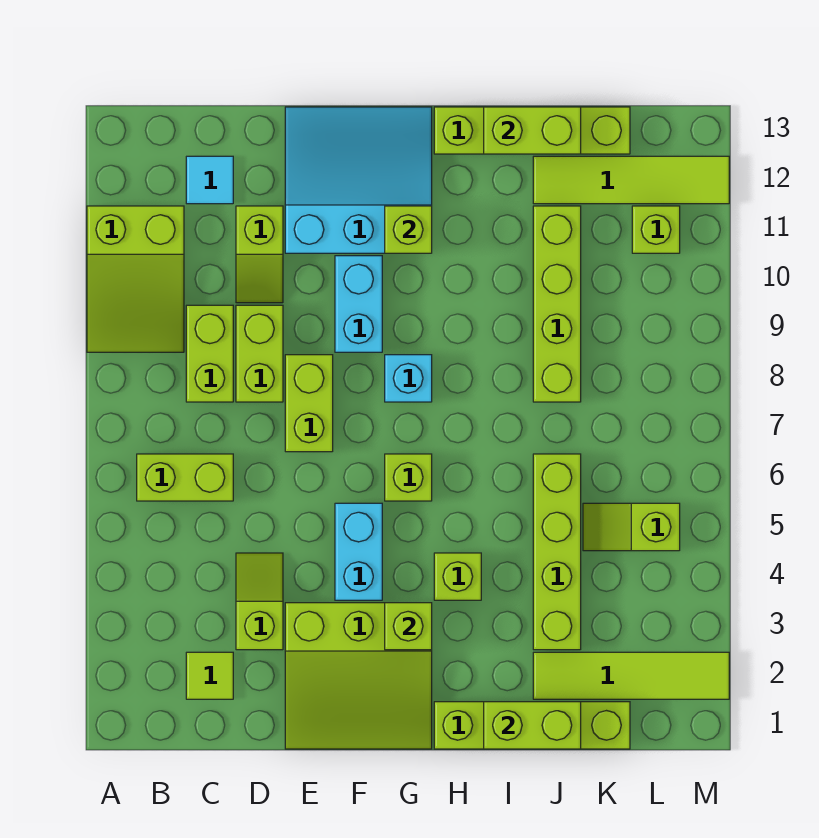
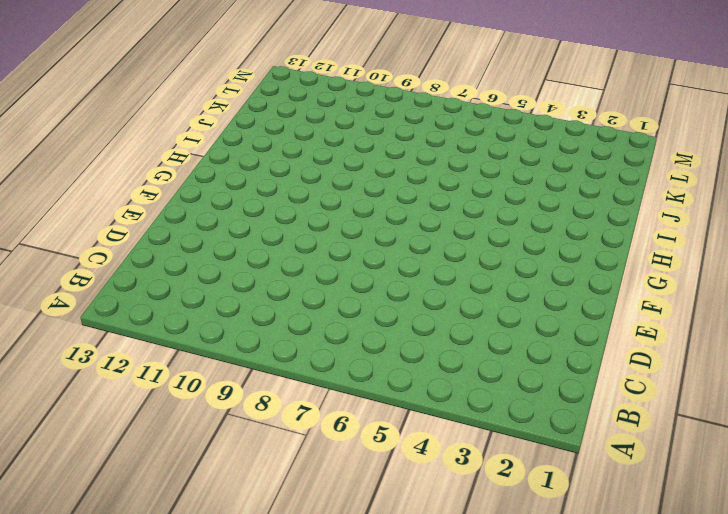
none -> lime slope A9:B11 level 1 top 11
none -> lime brick B6:C6 level 1
none -> lime tile C2 level 1

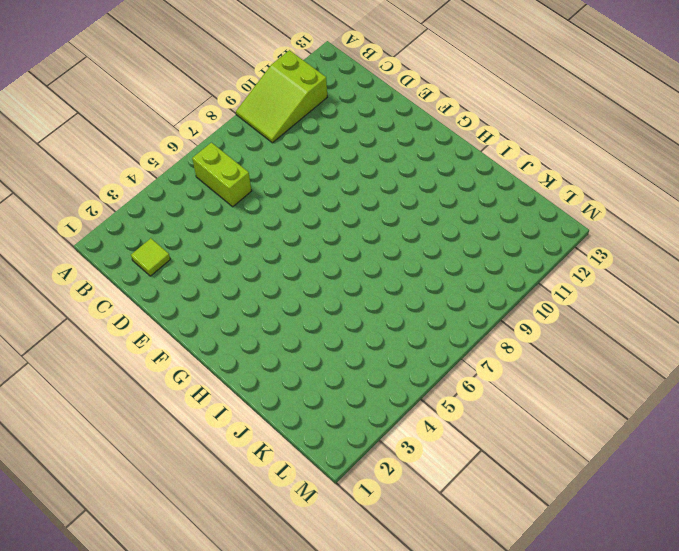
none -> lime brick C8:C9 level 1
none -> cyan tile C12 level 1
none -> lime slope D3:D4 level 1 top 3

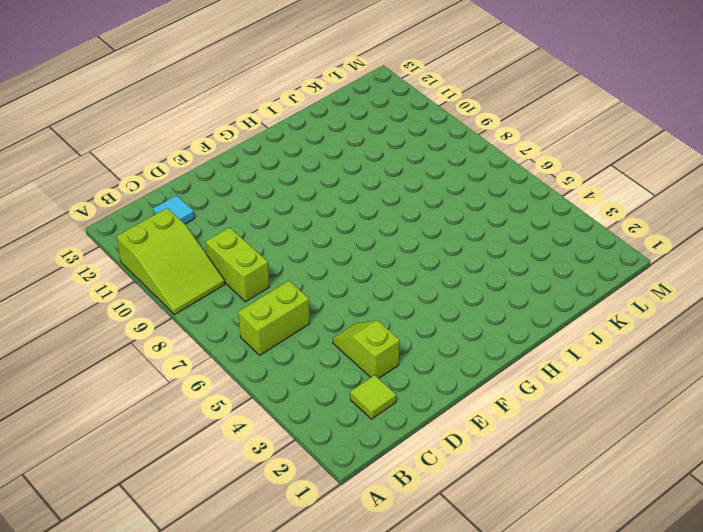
none -> lime brick D8:D9 level 1
none -> lime slope D10:D11 level 1 top 11
none -> lime slope E1:G3 level 1 top 3

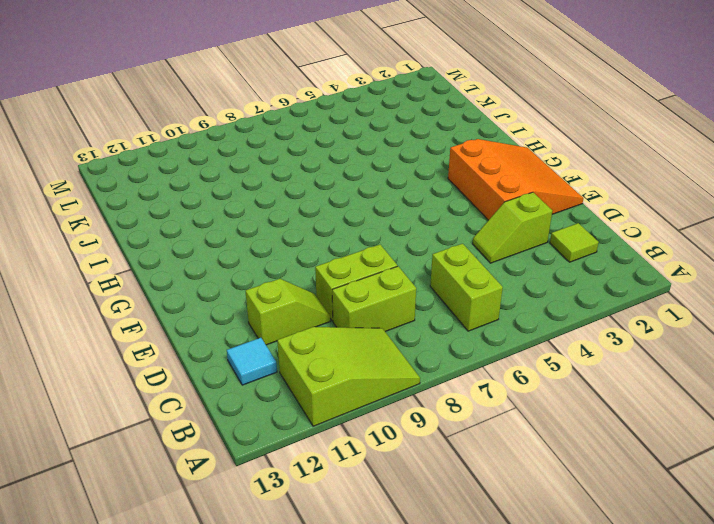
orange slope E1:G3 level 1 top 3 -> lime slope E1:G3 level 1 top 3
none -> lime brick E7:E8 level 1
none -> cyan slope E11:G13 level 1 top 11
none -> cyan brick F4:F5 level 1

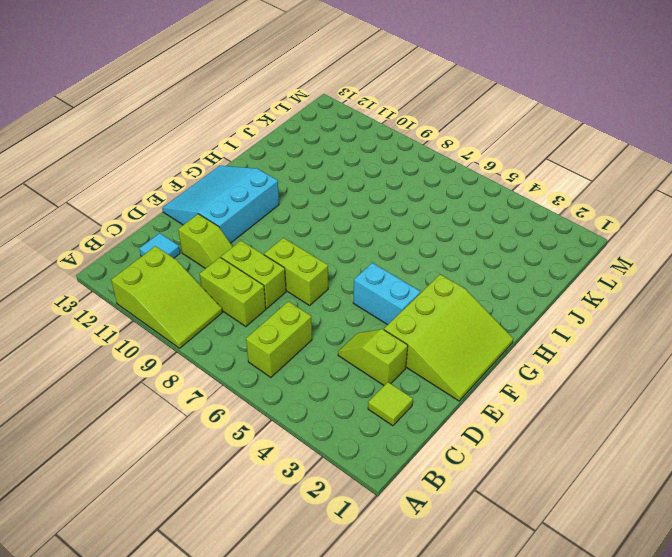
none -> cyan brick F9:F10 level 1
none -> lime brick G6 level 1
none -> cyan brick G8 level 1

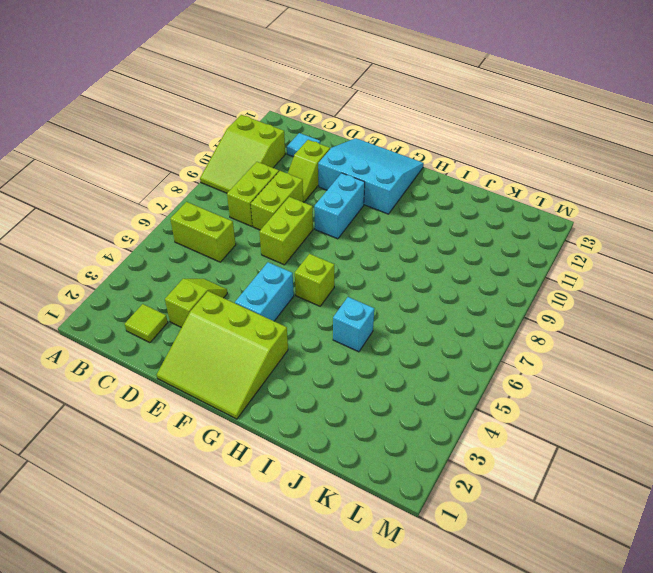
cyan brick I5 level 1 -> cyan brick G8 level 1
none -> lime brick H1:K1 level 1
none -> lime brick H4 level 1
none -> lime brick H13:K13 level 1

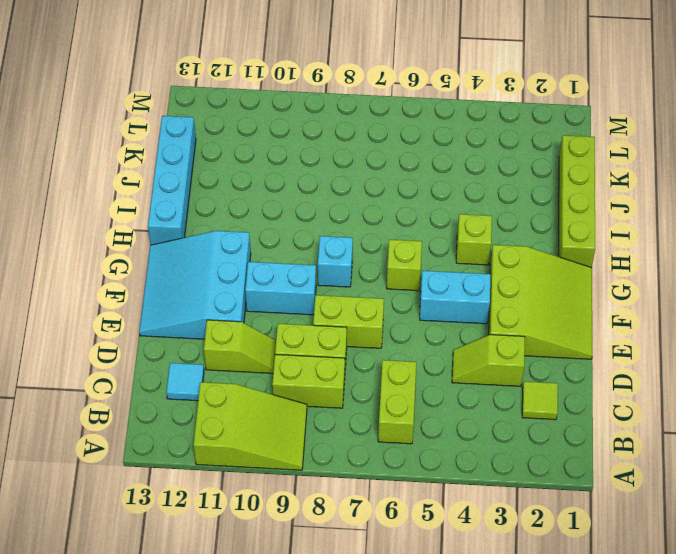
cyan brick H13:K13 level 1 -> lime brick H13:K13 level 1
none -> lime tile J2:M2 level 1
none -> lime brick J3:J6 level 1
none -> lime brick J8:J11 level 1

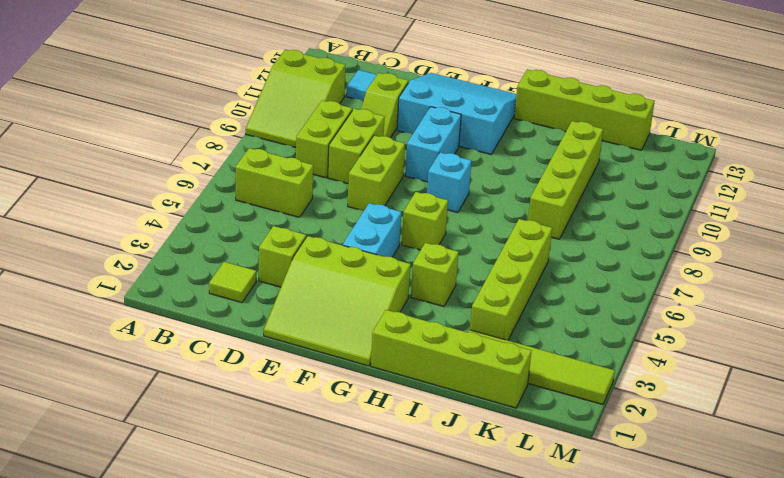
none -> lime tile J12:M12 level 1
none -> lime slope K5:L5 level 1 top L
none -> lime brick L11 level 1

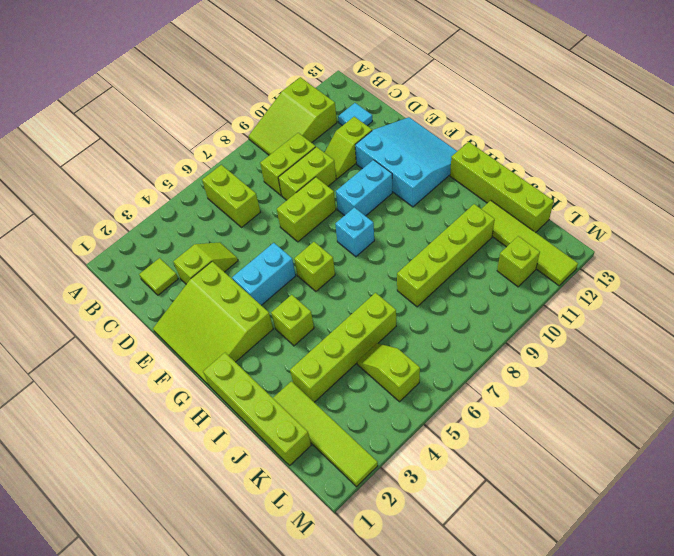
none -> lime brick G3 level 2
none -> lime brick G11 level 2
none -> lime brick I1:J1 level 2

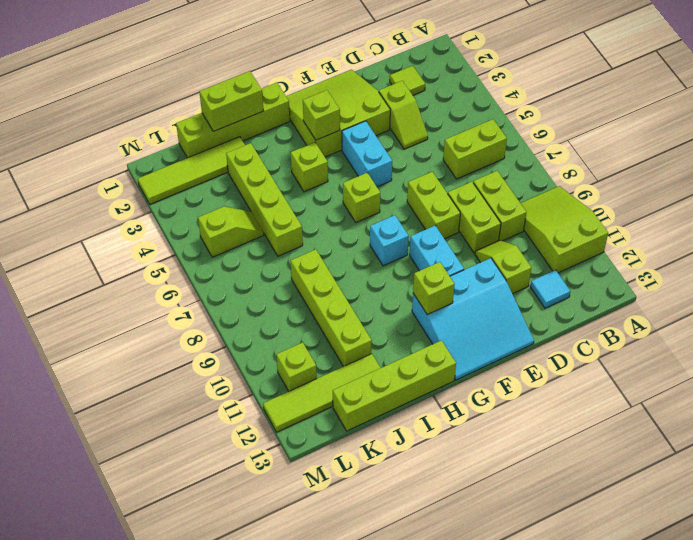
none -> lime brick I13:J13 level 2

